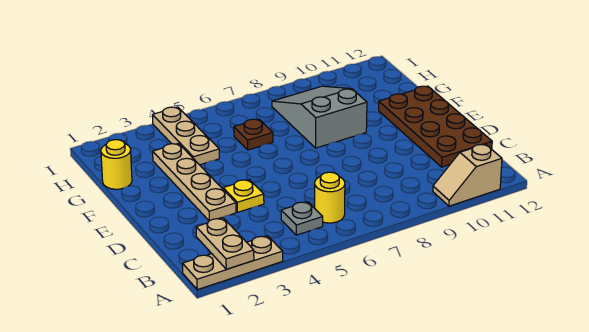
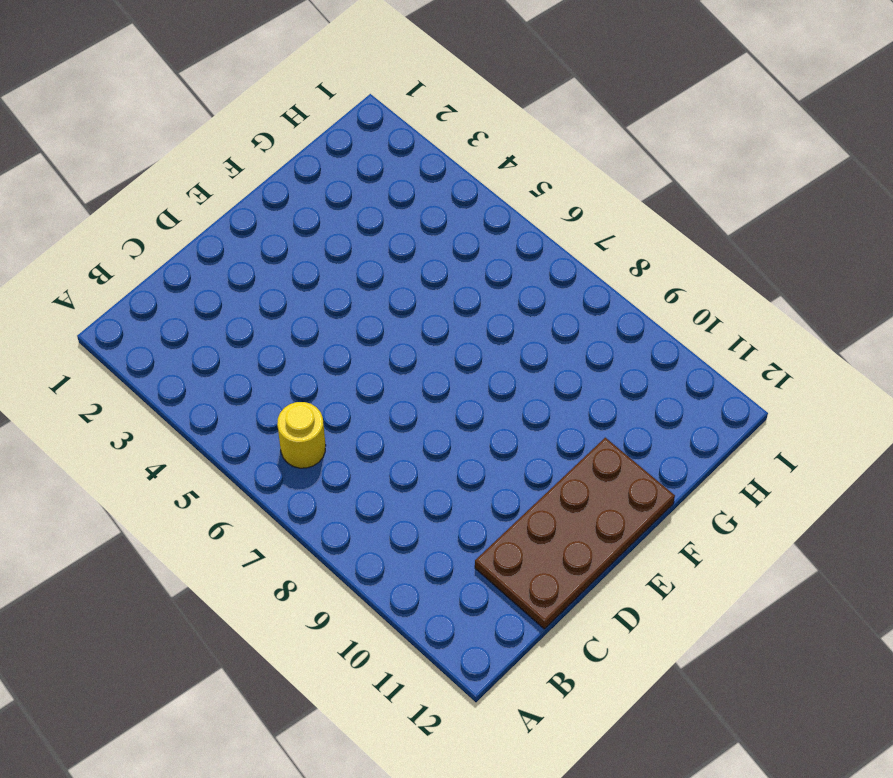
none -> tan plate A1:A3 level 1
none -> tan slope A10:A11 level 1 top 11
none -> grey plate B5 level 1

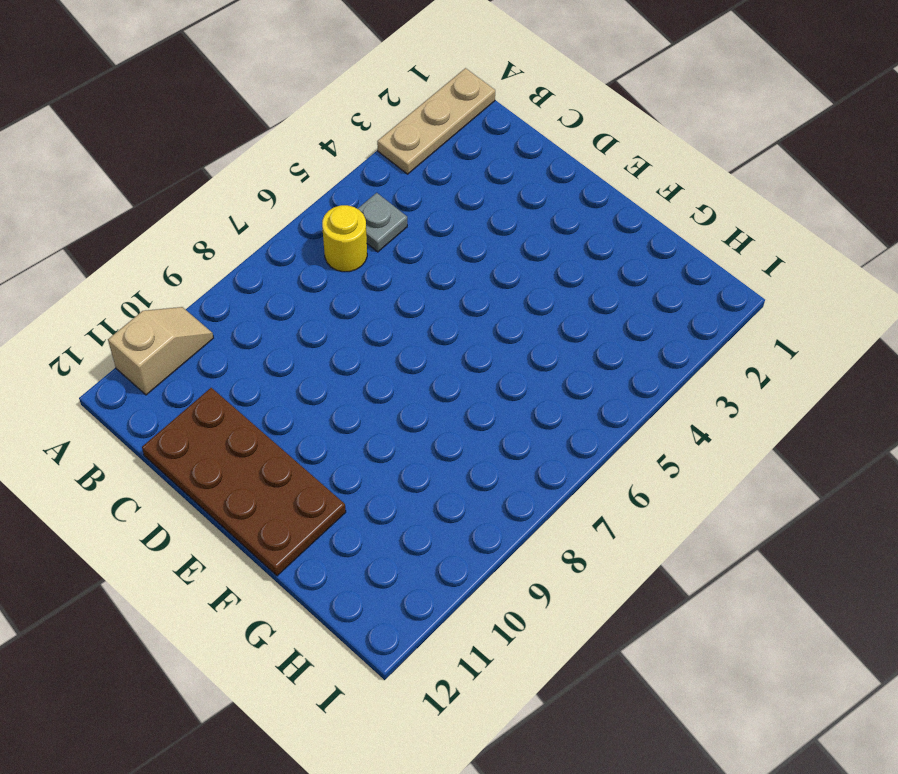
none -> tan plate D3:G3 level 1
none -> yellow plate D4 level 1
none -> grey slope F8:H9 level 1 top F

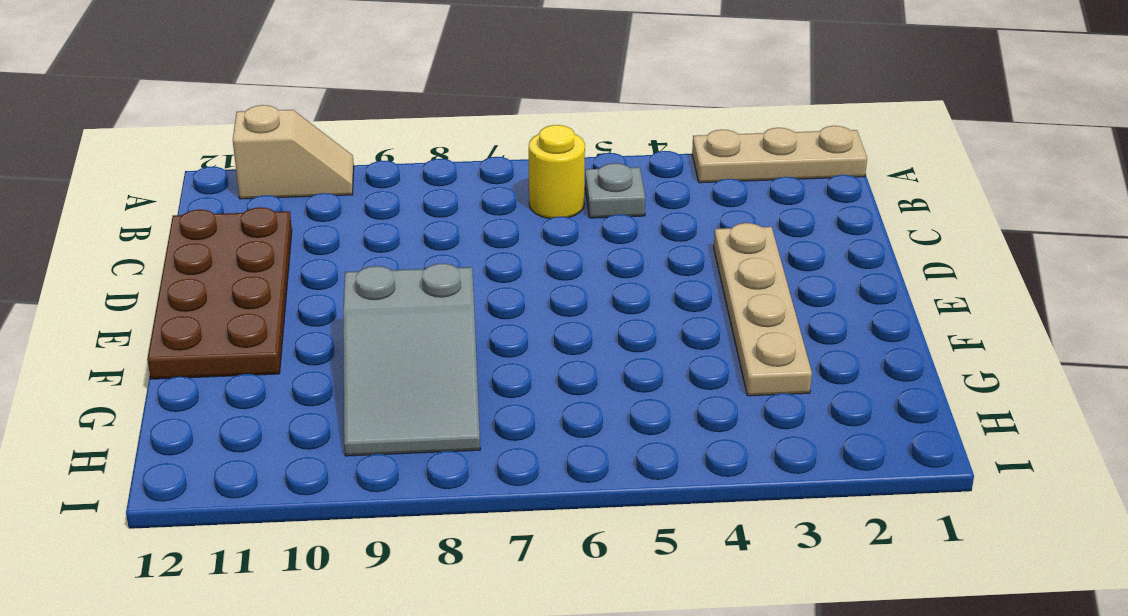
none -> yellow plate D4 level 1
none -> yellow round brick G1 level 1
none -> tan plate G4:I4 level 1

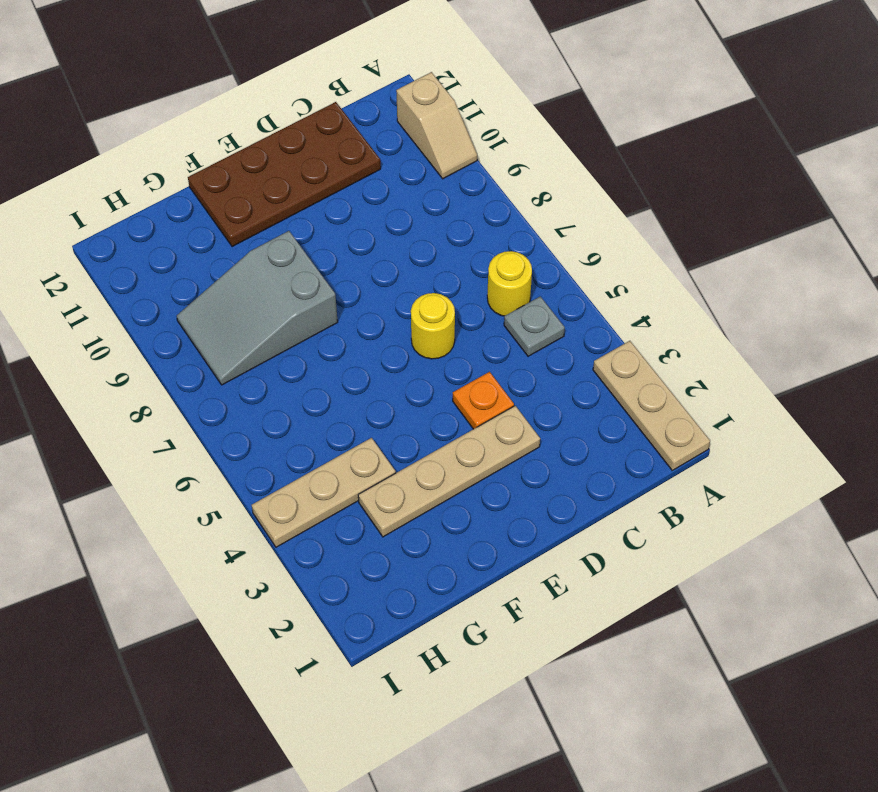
orange plate D4 level 1 -> yellow plate D4 level 1
yellow round brick D6 level 1 -> yellow round brick G1 level 1
none -> brown plate G6 level 1
none -> tan plate A2:B2 level 2

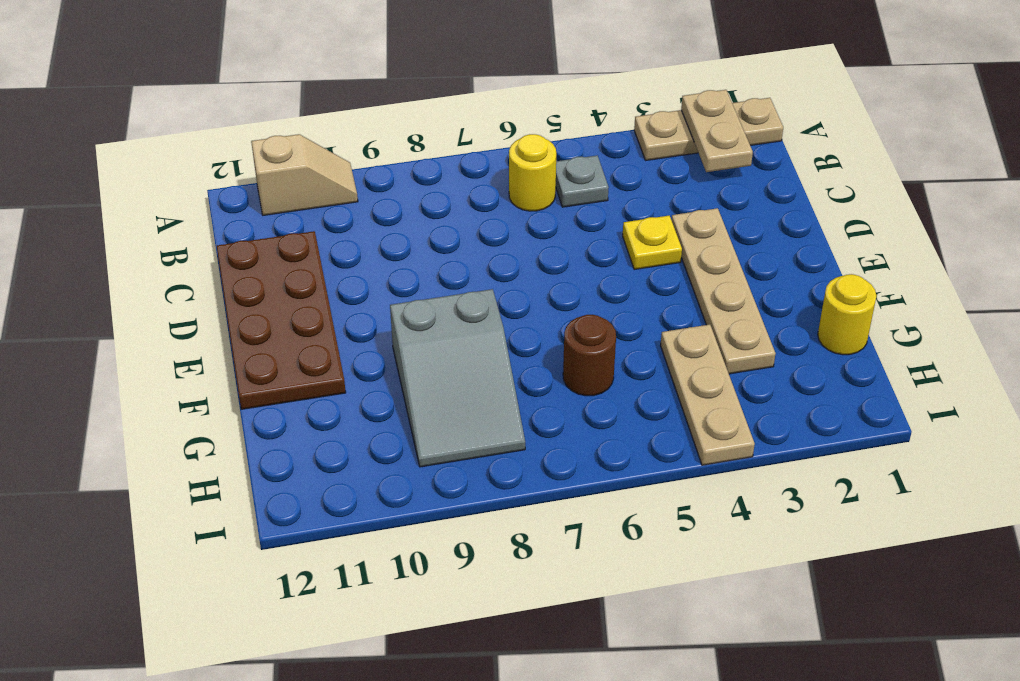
brown round brick G6 level 1 -> brown plate G6 level 1

